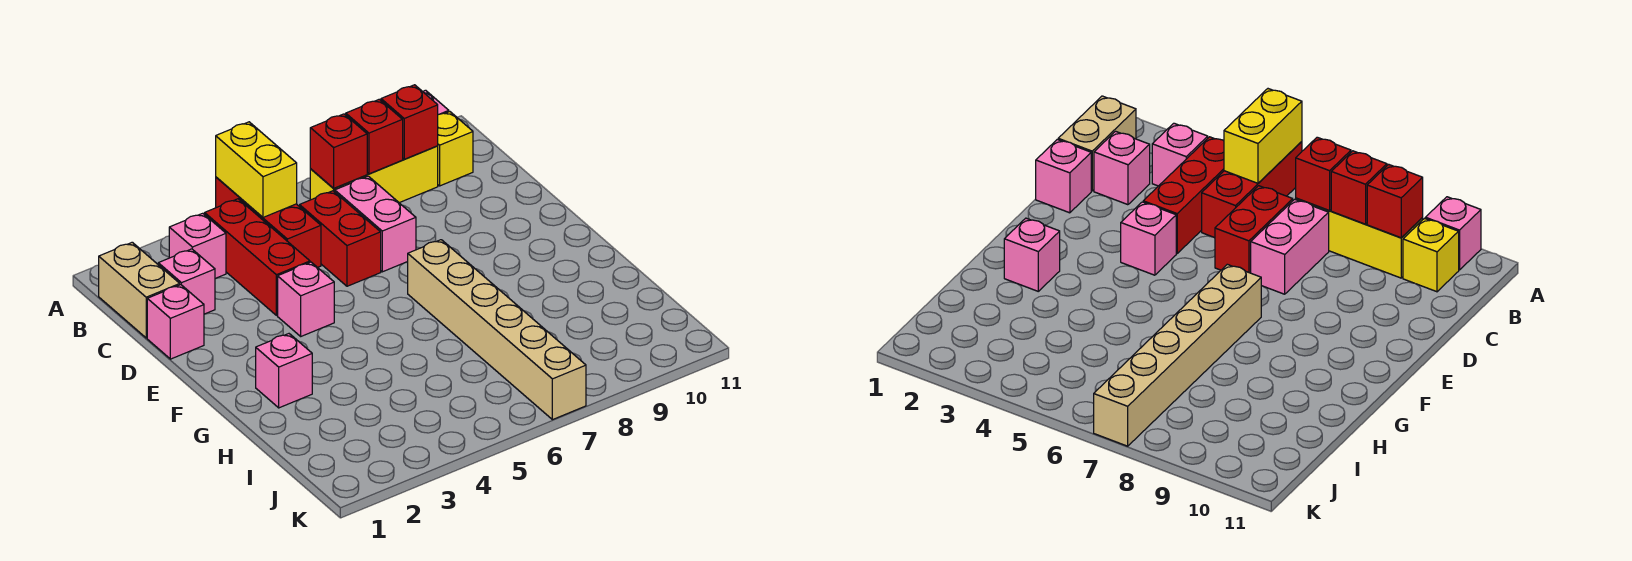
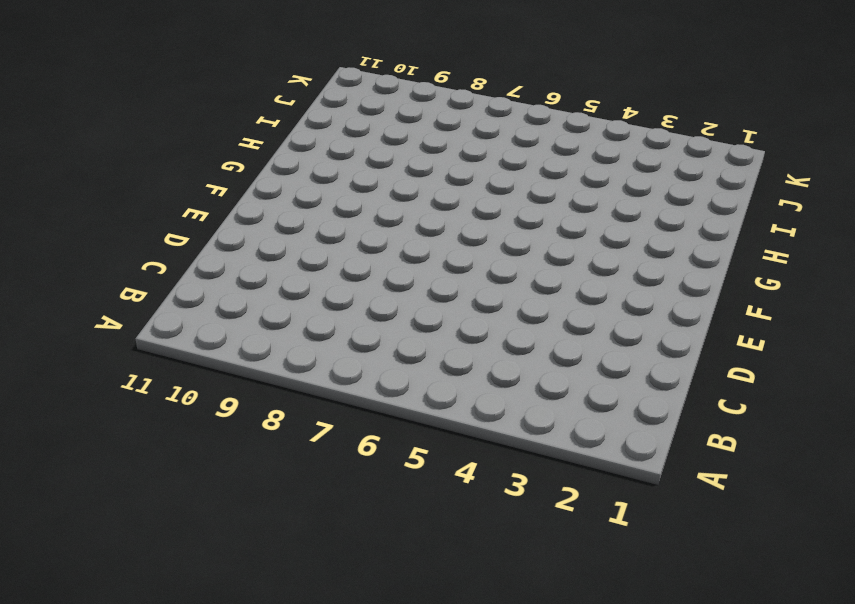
none -> red brick A5:C5 level 1
none -> pink brick A10 level 1
none -> tan brick B1:C1 level 1

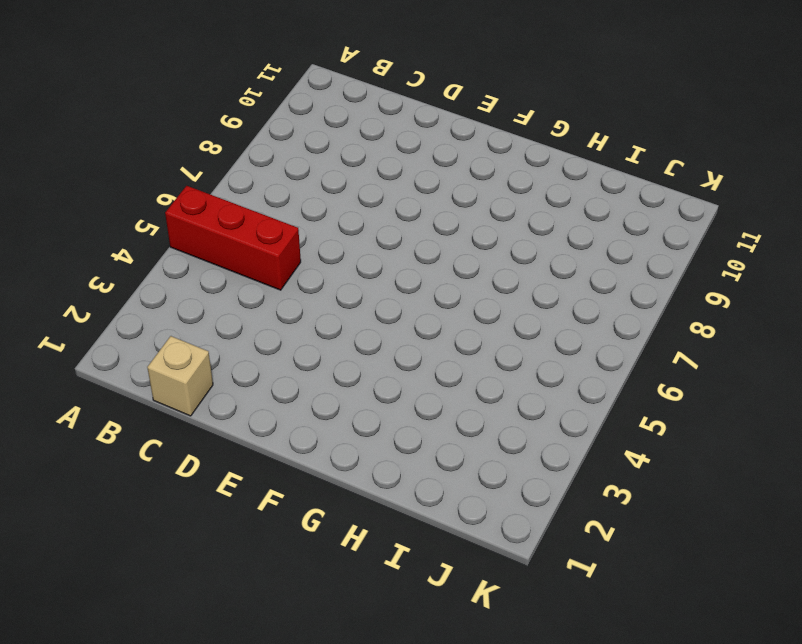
tan brick C1 level 1 -> tan brick B1:C1 level 1
none -> pink brick A10 level 1
none -> pink brick B3 level 1
none -> red brick B4:D4 level 1

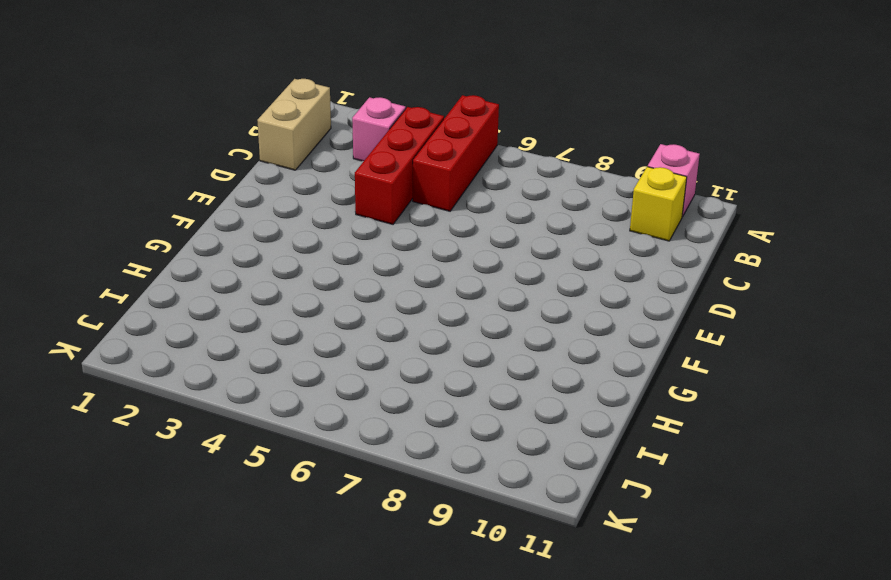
none -> yellow brick B7:B9 level 1
none -> pink brick C2 level 1
none -> red brick C6:D6 level 1

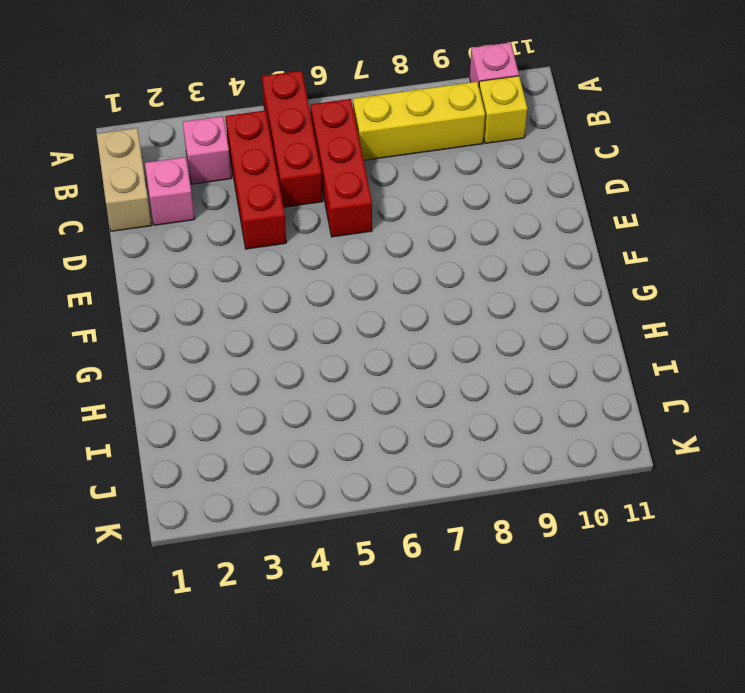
red brick B6:D6 level 1 -> red brick C6:D6 level 1
none -> pink brick C7:D7 level 1
none -> pink brick D1 level 1
none -> pink brick E4 level 1

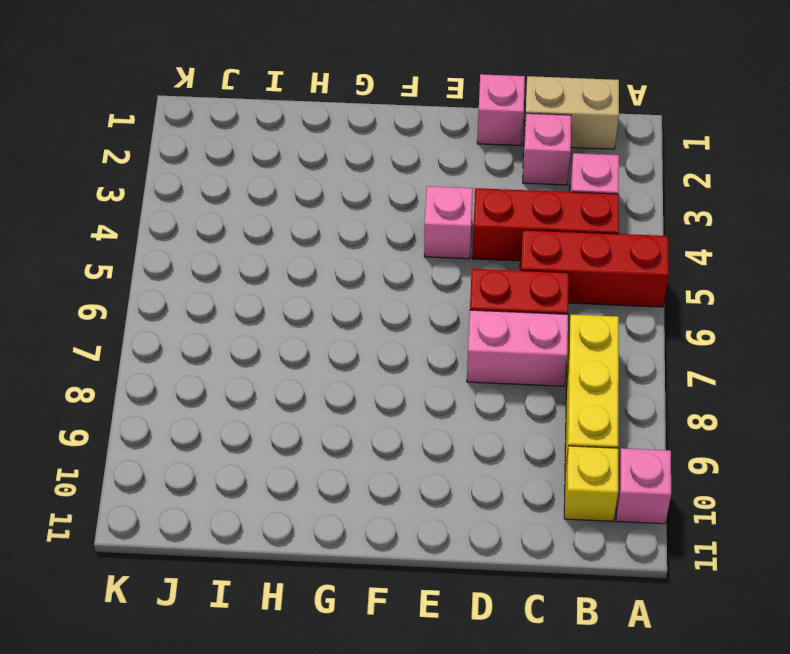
none -> tan brick F7:K7 level 1
none -> pink brick G2 level 1
none -> yellow brick A5:B5 level 2

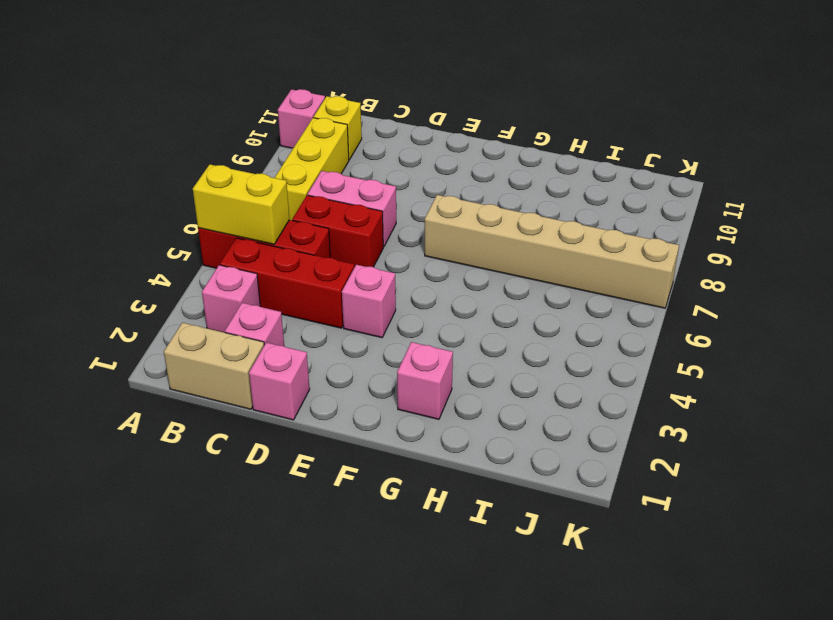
none -> red brick B7 level 2
none -> red brick B8 level 2
none -> red brick B9 level 2

